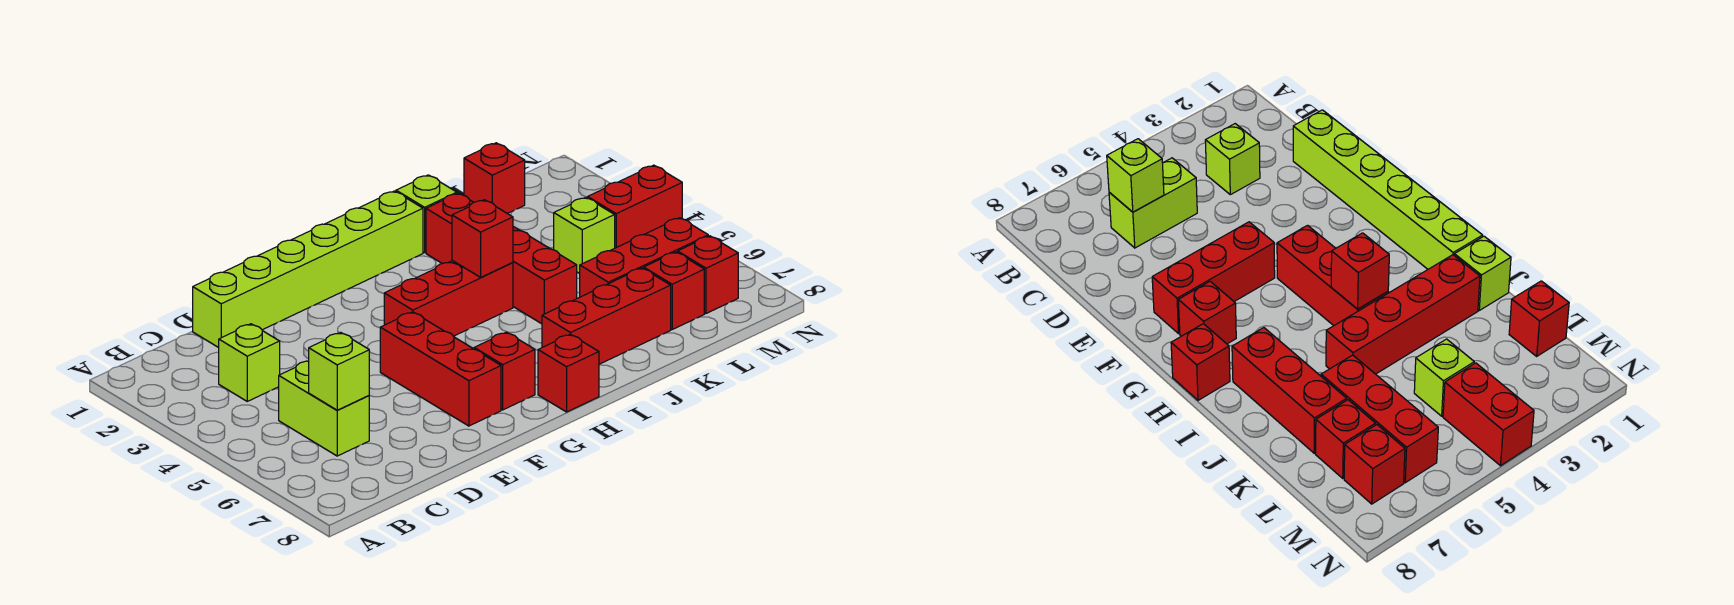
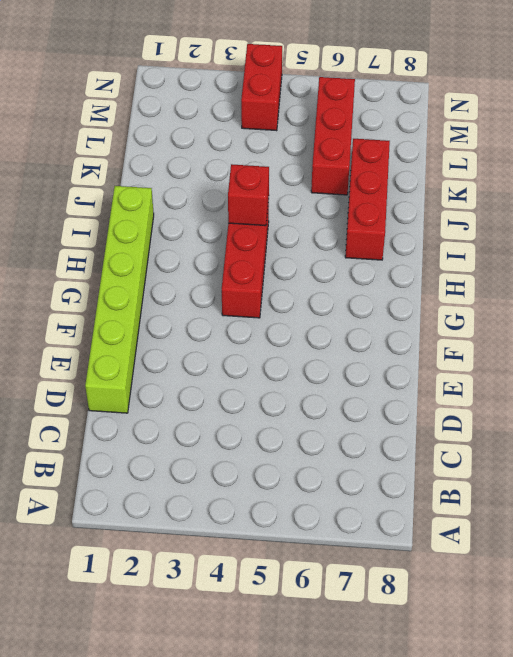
none -> lime brick C3 level 1
none -> lime brick C5:C6 level 1
none -> red brick F5:F7 level 1

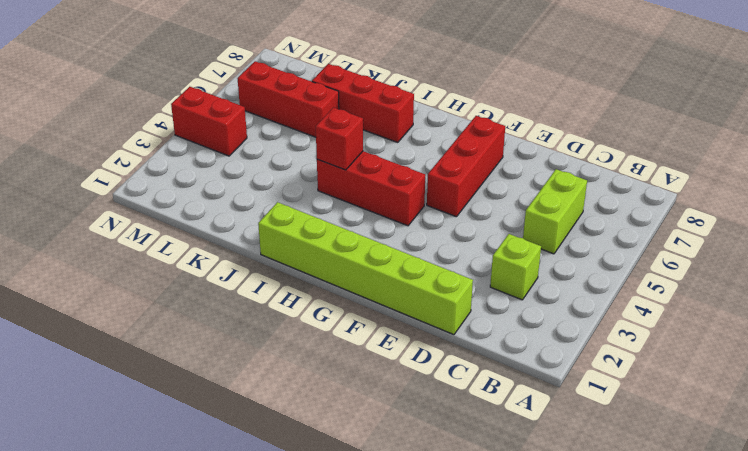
none -> red brick G7 level 1
none -> red brick H8 level 1
none -> lime brick J1 level 1

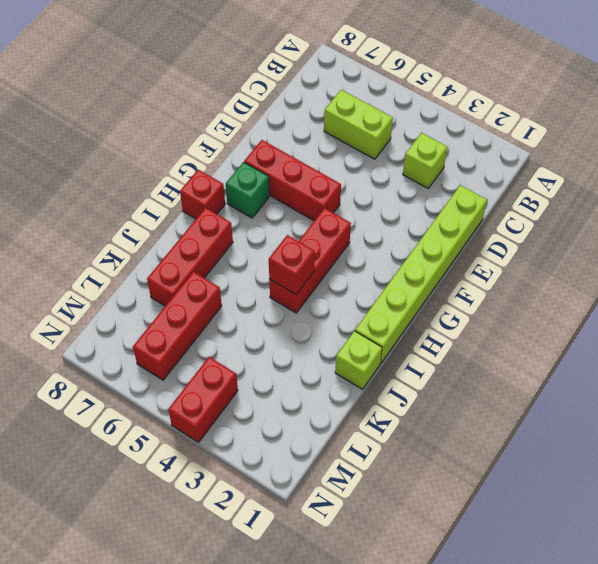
green brick G7 level 1 -> red brick G7 level 1
none -> red brick J2:J5 level 1
none -> red brick L1 level 1
none -> lime brick L4 level 1

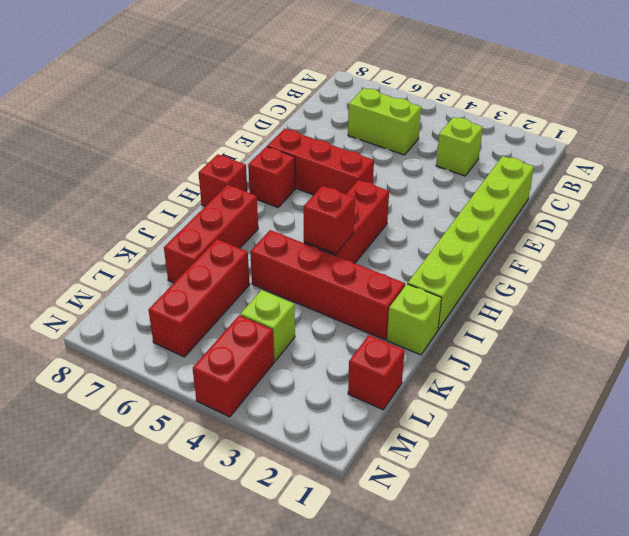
none -> red brick L7 level 1
none -> red brick M7 level 1
none -> lime brick C6 level 2

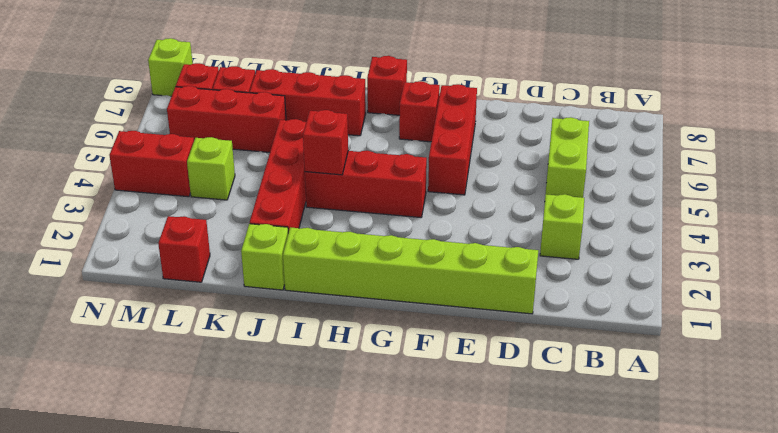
lime brick N8 level 1 -> lime brick C6 level 2

